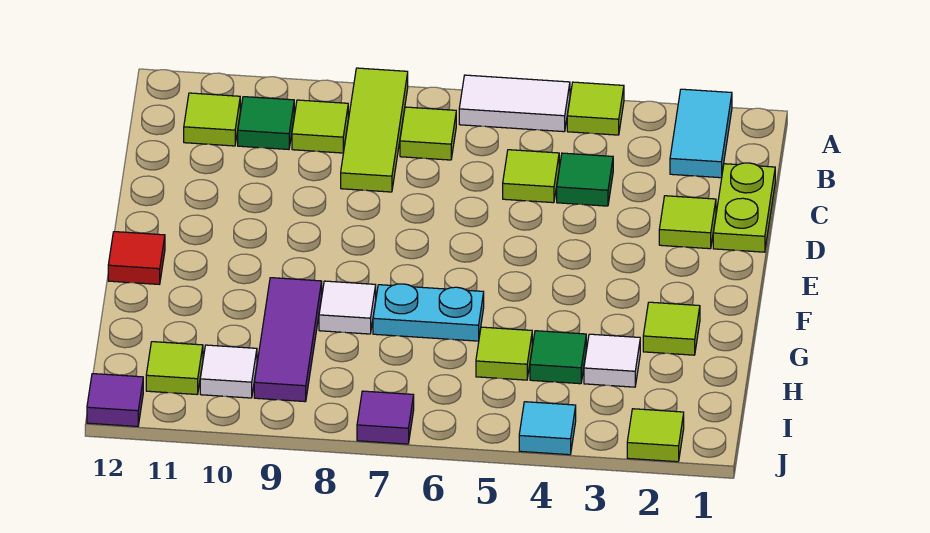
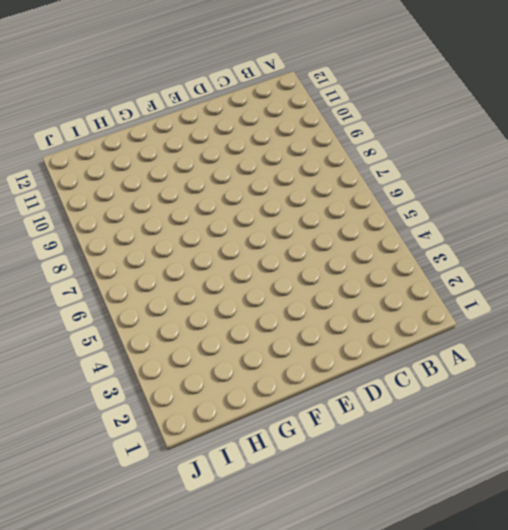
none -> cyan tile A2:B2 level 1
none -> lime tile A4 level 1
none -> white tile A5:A6 level 1

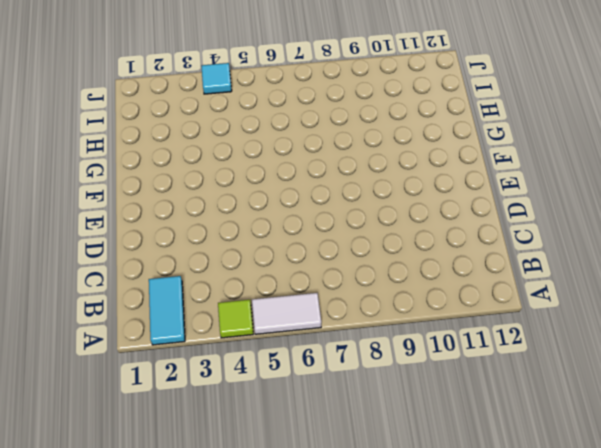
none -> lime tile A8:C8 level 1
none -> lime tile B7 level 1
none -> lime tile B9 level 1

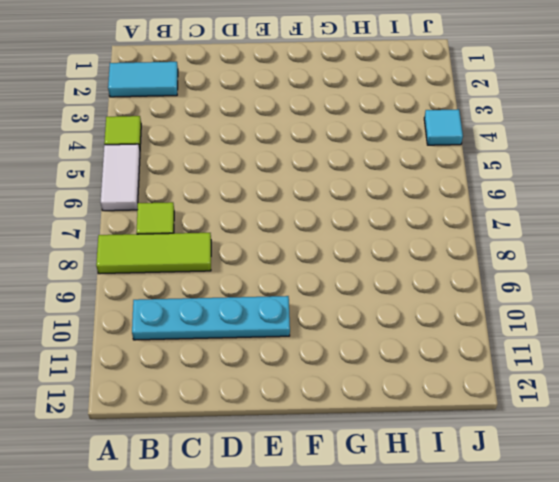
cyan plate B10:E10 level 1 -> green tile B10 level 1
none -> lime tile B9 level 1
none -> lime tile B11 level 1
none -> lime plate C1:D1 level 1

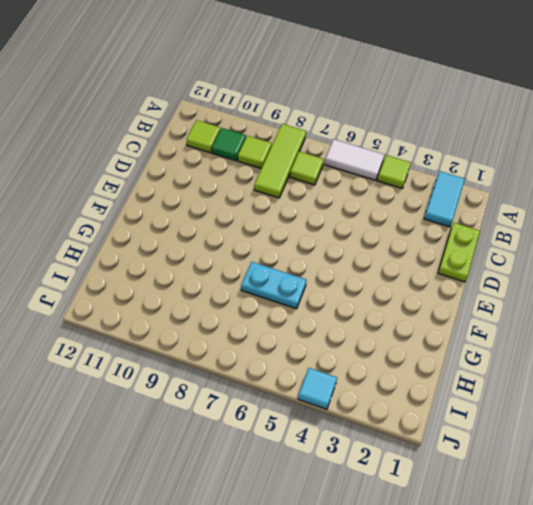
none -> green tile C4 level 1
none -> lime tile C5 level 1
none -> lime tile D2 level 1

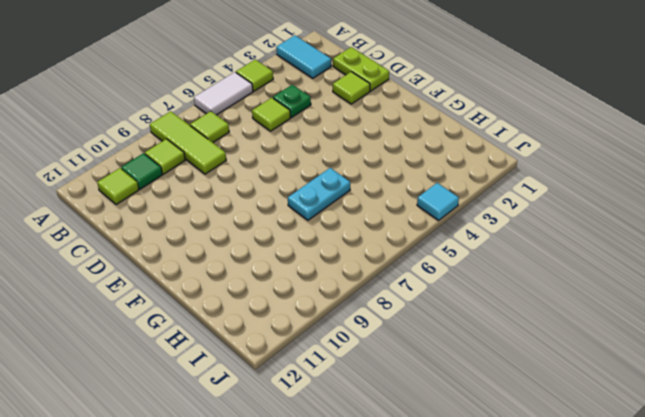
green plate C4 level 1 -> green tile C4 level 1
none -> red tile F12 level 1
none -> lime tile G2 level 1
none -> white tile G8 level 1

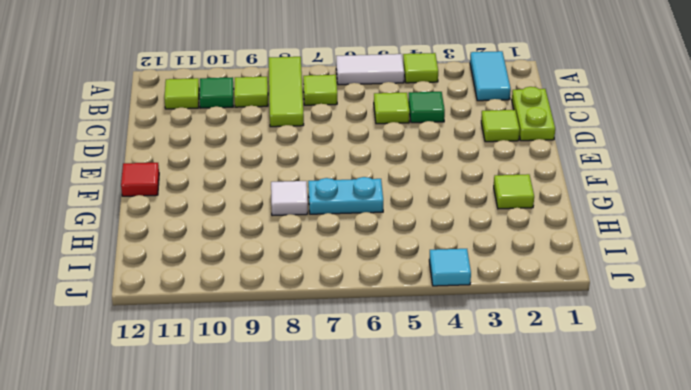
none -> purple tile G9:I9 level 1
none -> white tile H3 level 1
none -> green tile H4 level 1

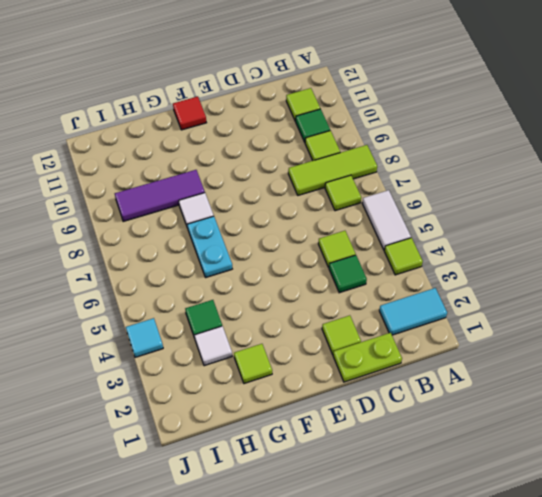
none -> lime tile H5 level 1
none -> white tile I10 level 1
none -> lime tile I11 level 1

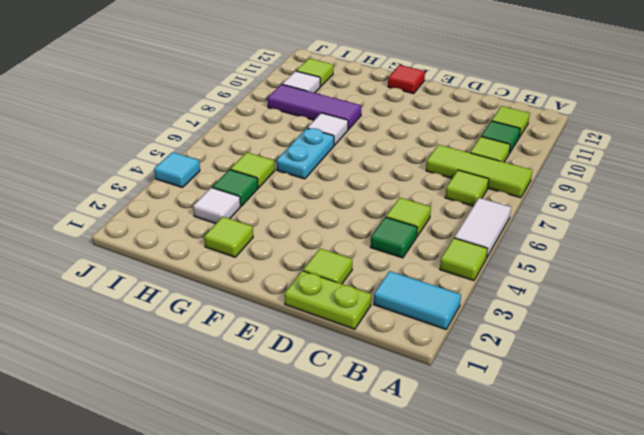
none -> lime tile J2 level 1
none -> purple tile J7 level 1
none -> purple tile J12 level 1

